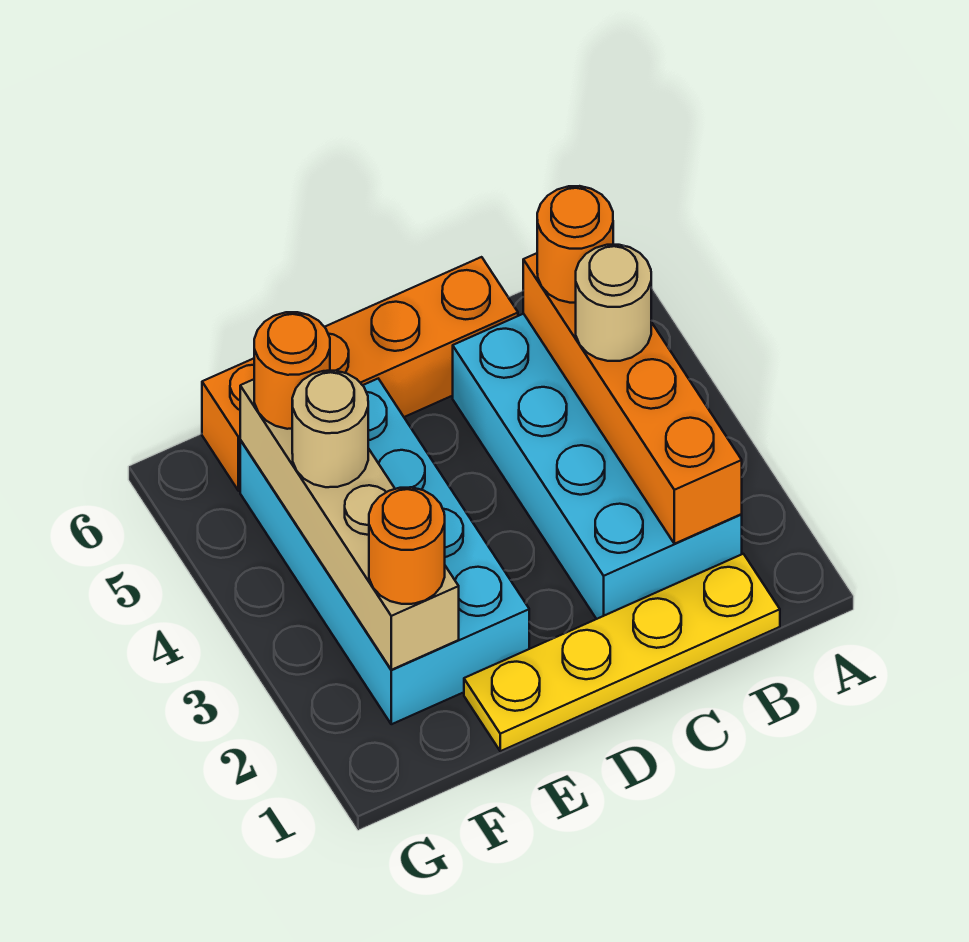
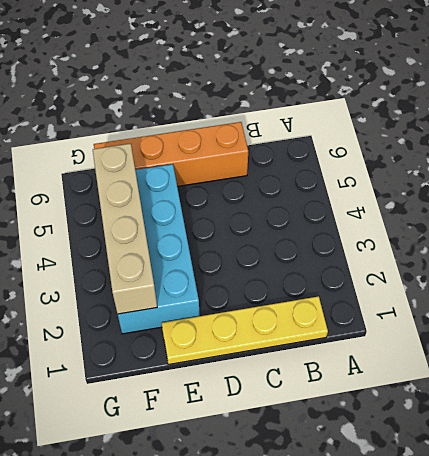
none -> cyan brick B2:C5 level 1
none -> orange brick B2:B5 level 2

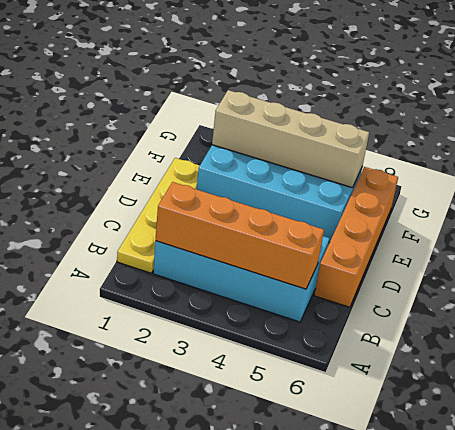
none -> tan round brick B4 level 3
none -> orange round brick B5 level 3

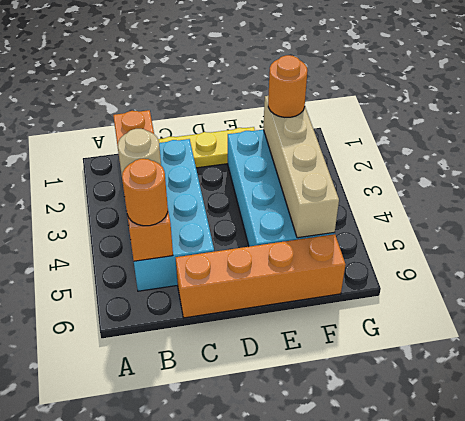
none -> tan round brick F4 level 3
none -> orange round brick F5 level 3

